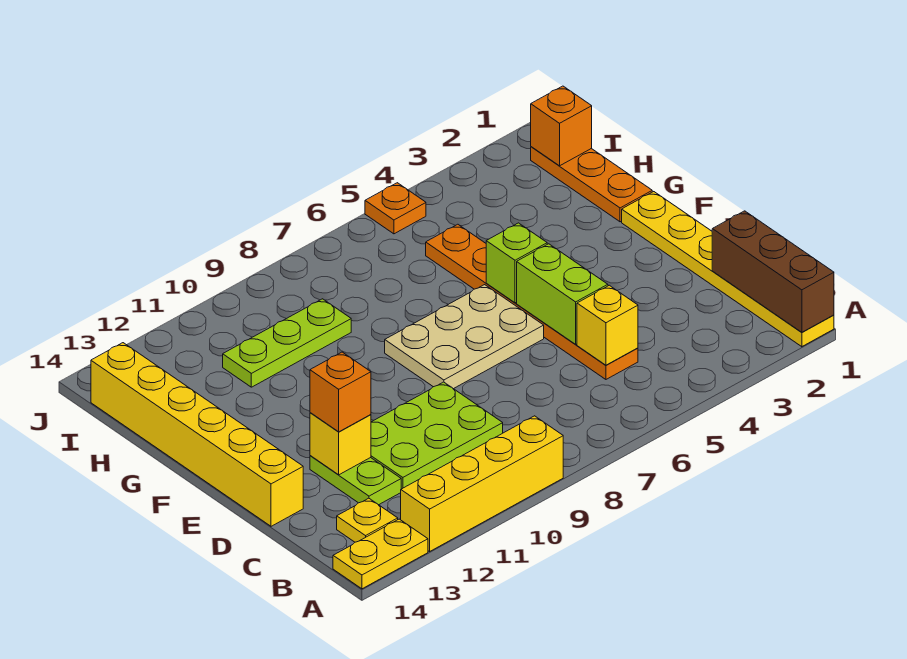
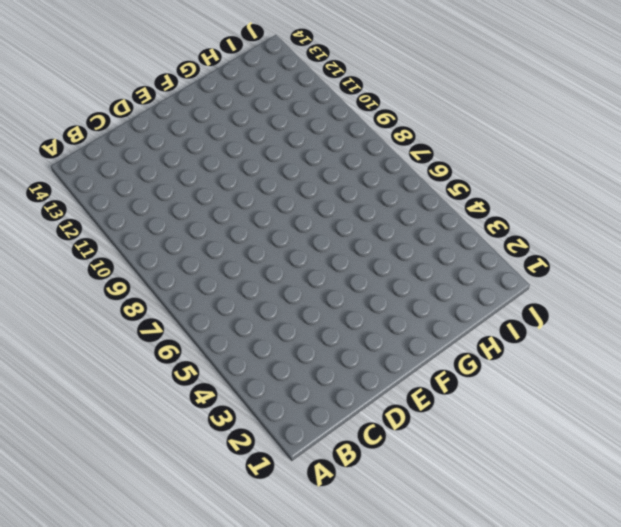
none -> yellow plate A1:F1 level 1
none -> yellow brick A9:A12 level 1
none -> yellow plate A13:A14 level 1

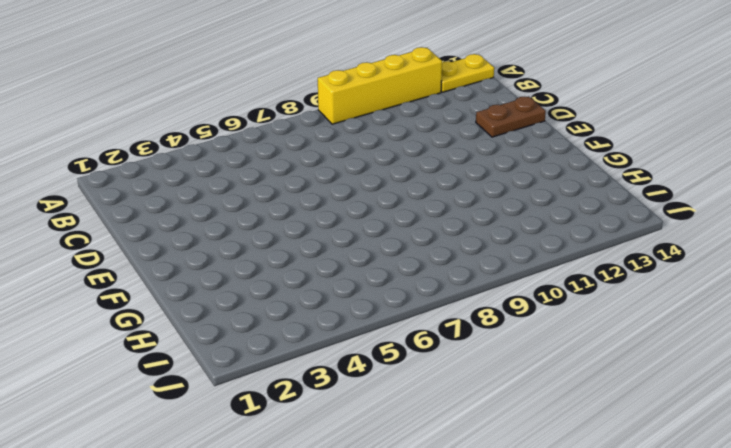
brown plate D13:D14 level 1 -> yellow brick D14:I14 level 1
none -> yellow plate A1:F1 level 1
none -> yellow plate B13 level 1
none -> orange plate C5:H5 level 1

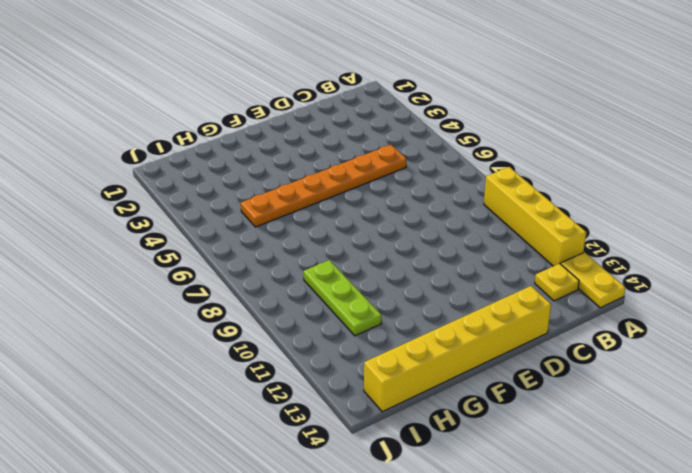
none -> yellow plate A1:F1 level 1
none -> lime plate C9:D11 level 1
none -> lime plate C12:D12 level 1

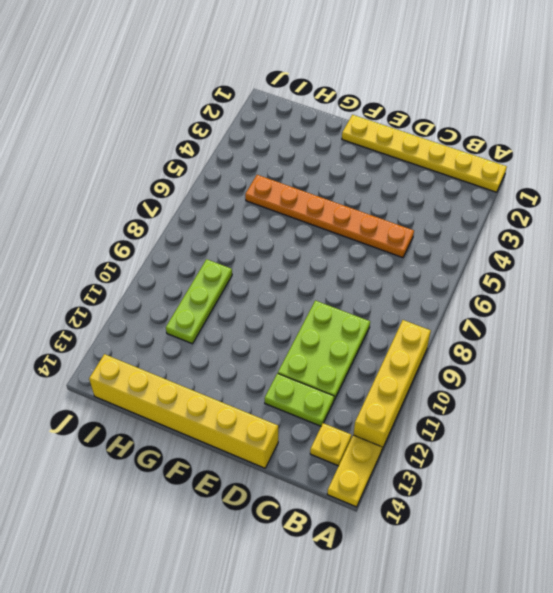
none -> tan plate E6:F8 level 1
none -> orange plate G1:I1 level 1
none -> orange plate J5 level 1

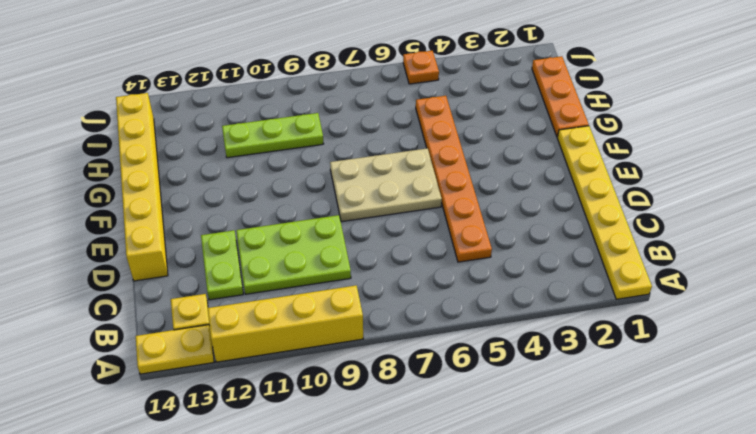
none -> brown brick A1:C1 level 2
none -> yellow brick C5 level 2
none -> lime brick D5:E5 level 2

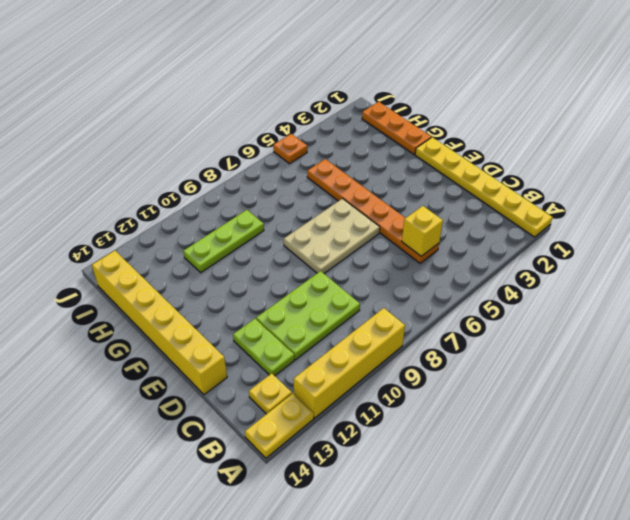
none -> brown brick A1:C1 level 2
none -> lime brick D5:E5 level 2
none -> yellow brick D12 level 2

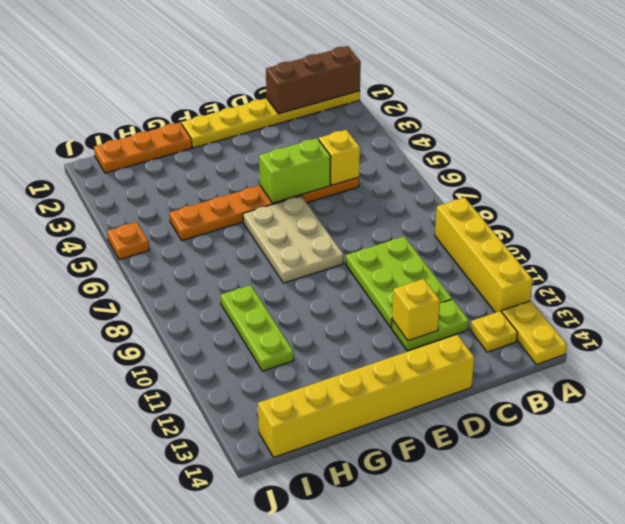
none -> lime brick F5 level 2
none -> orange brick I1 level 2
none -> orange brick D12 level 3

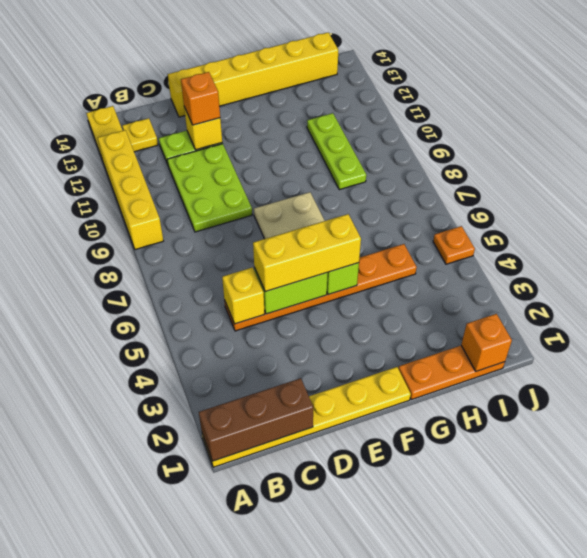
yellow brick D5:F5 level 3 -> none

